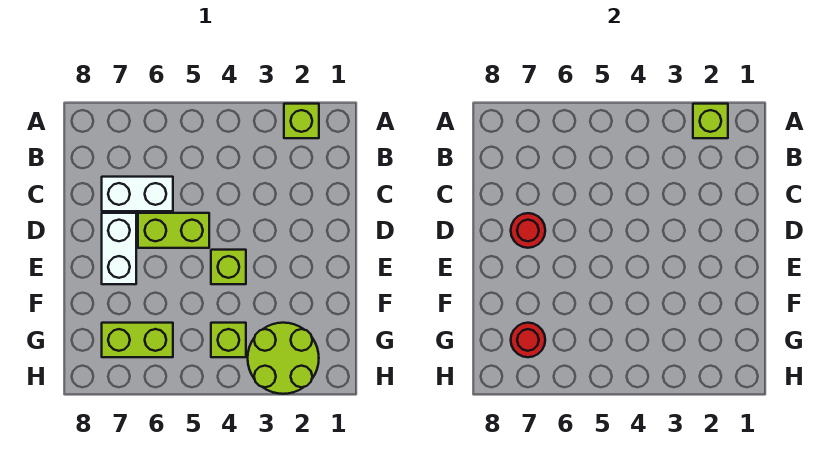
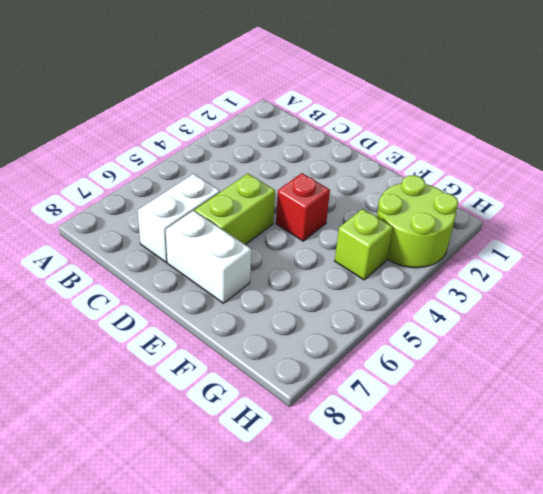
red brick E4 level 1 -> lime brick E4 level 1
none -> lime brick A2 level 1
none -> lime brick G6:G7 level 1

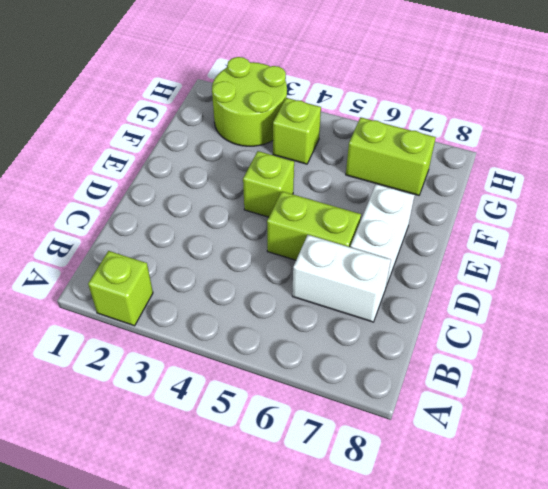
none -> lime brick A2 level 2
none -> red round brick D7 level 2

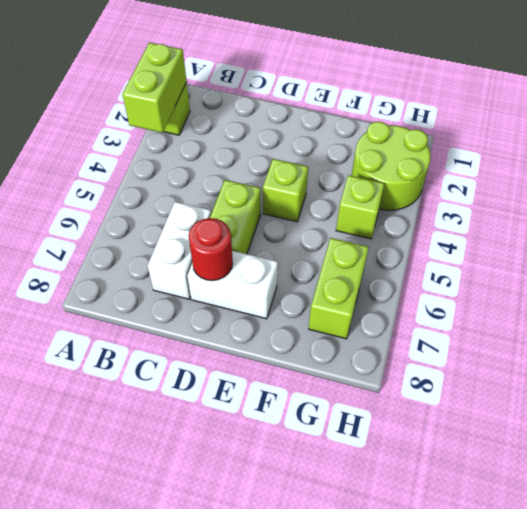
lime brick A2:A3 level 2 -> lime brick A2 level 2
none -> red round brick G7 level 2

